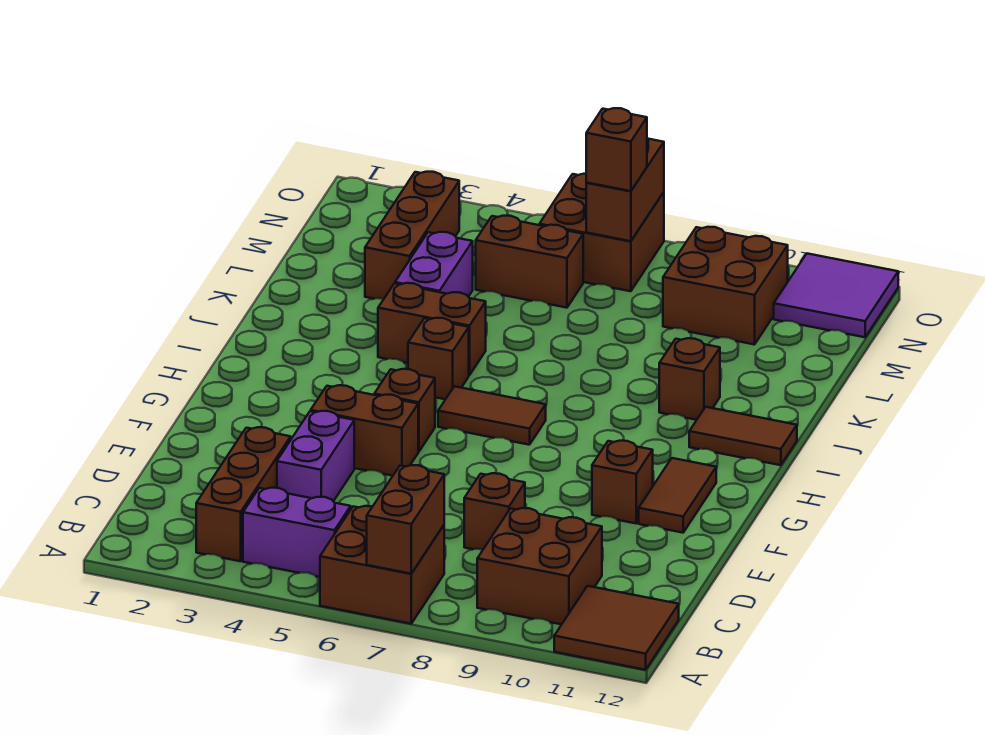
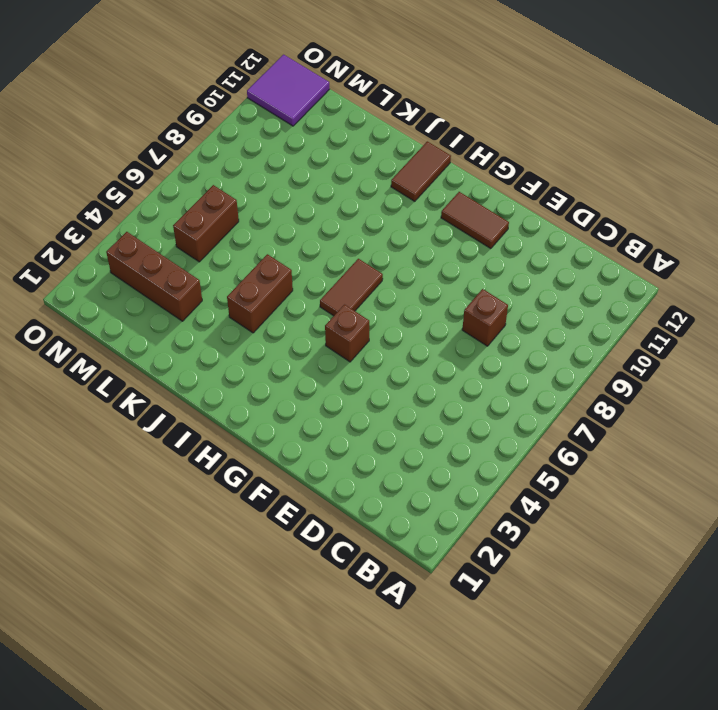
none -> brown brick A6:B7 level 1
none -> brown tile A11:B12 level 1
none -> brown brick B3:D3 level 1

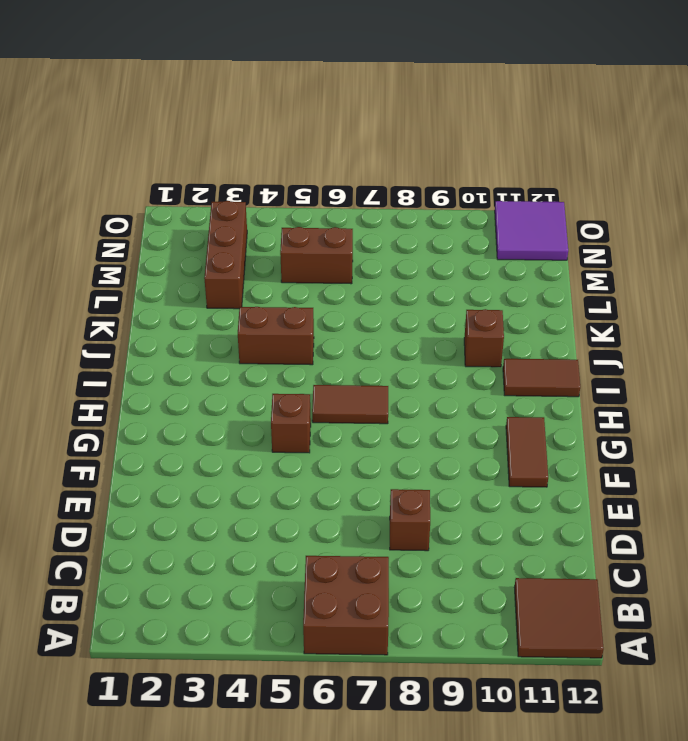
none -> brown brick B3:D3 level 1
none -> purple brick B4:B5 level 1
none -> brown brick B9:C10 level 1

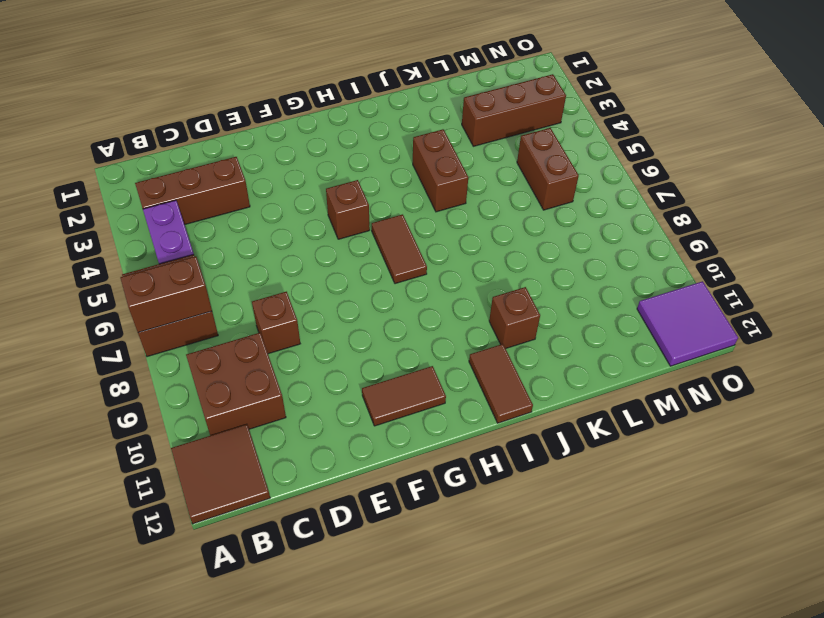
none -> purple brick D4:E4 level 1
none -> brown brick F4:F5 level 1
none -> brown brick F10 level 1

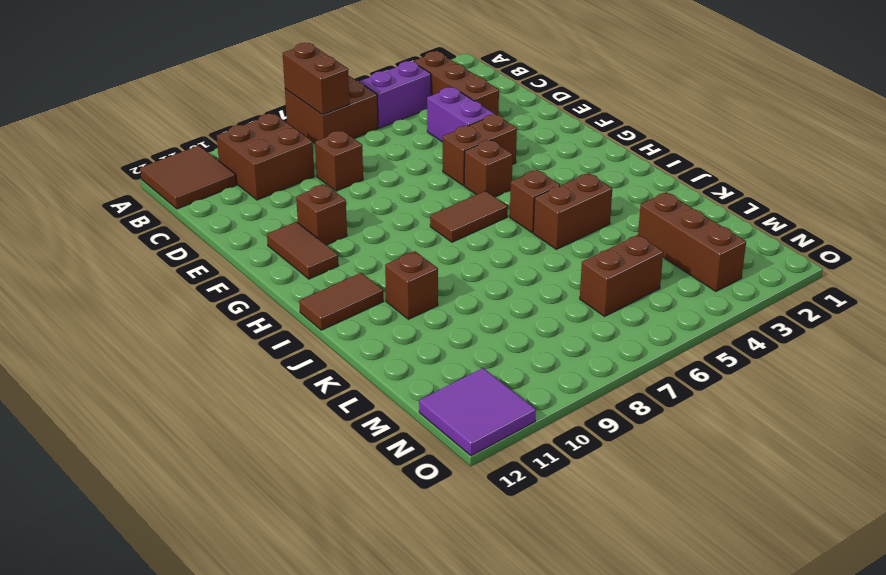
none -> purple brick K4:L4 level 1
none -> brown brick M9:N10 level 1
none -> brown brick N6:O7 level 1

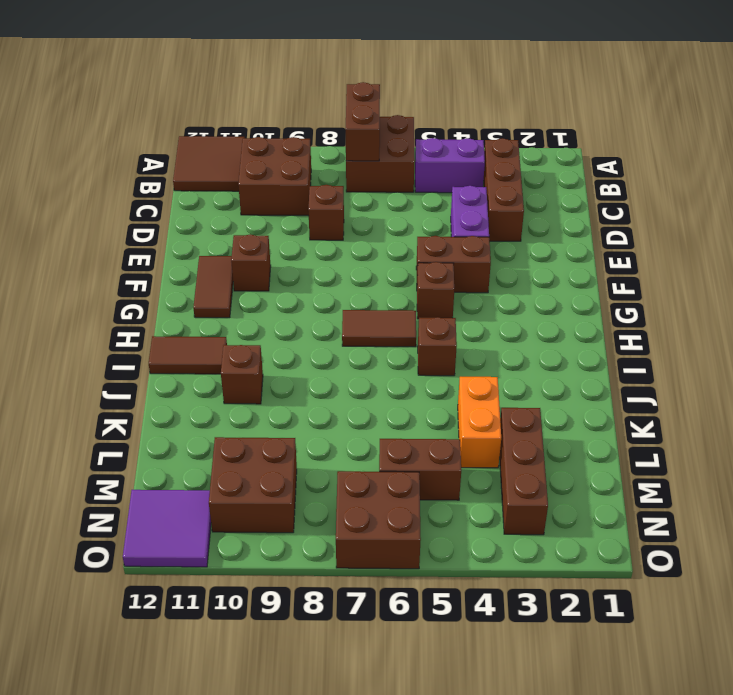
orange brick K4:L4 level 1 -> purple brick K4:L4 level 1
none -> brown brick J4:J5 level 1
none -> brown brick N7:O7 level 2
none -> brown brick N7 level 3

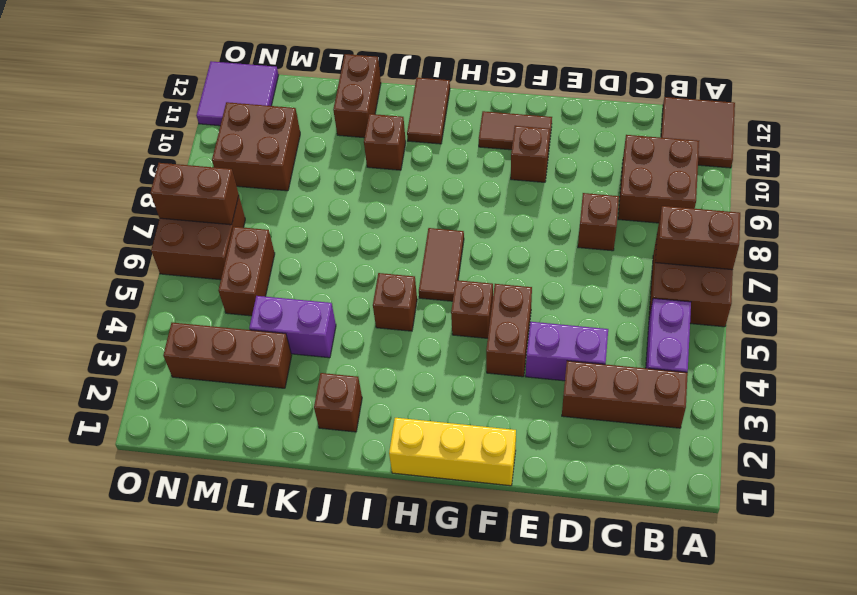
yellow brick F1:H1 level 1 -> none
brown brick J2 level 1 -> brown brick N7 level 3
brown brick K11:K12 level 1 -> brown brick J4:J5 level 1

